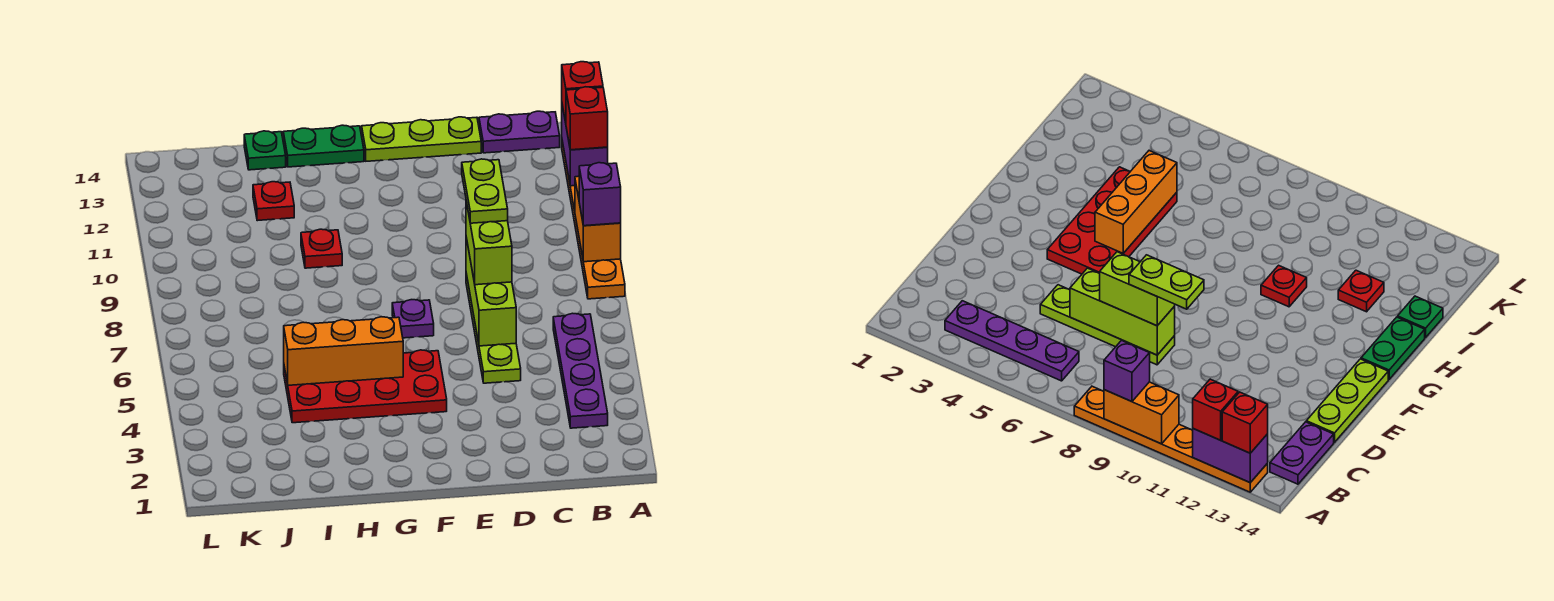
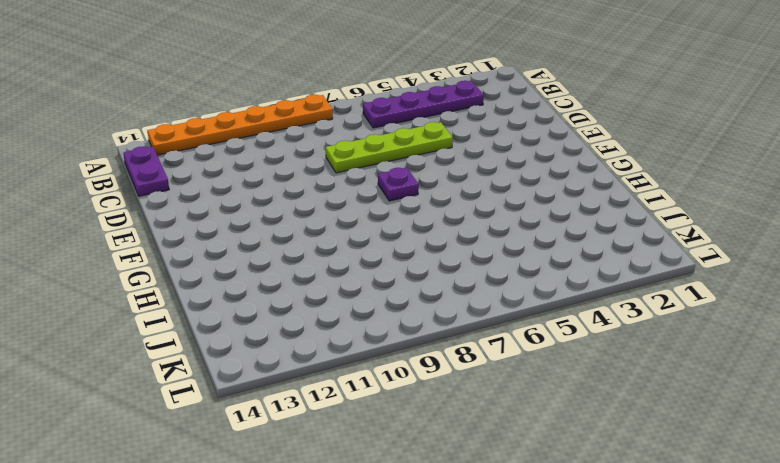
none -> lime plate D14:F14 level 1
none -> red plate F4:I5 level 1
none -> green plate G14:H14 level 1

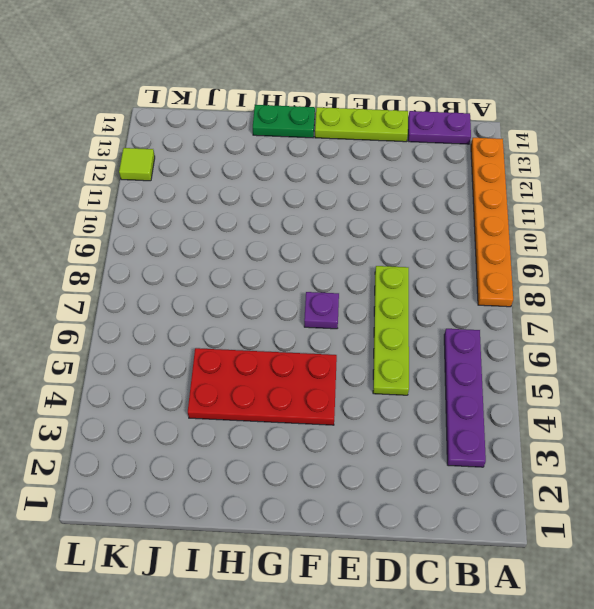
lime tile L12 level 1 -> none
none -> red plate H10 level 1
none -> red plate I12 level 1
none -> green plate I14 level 1

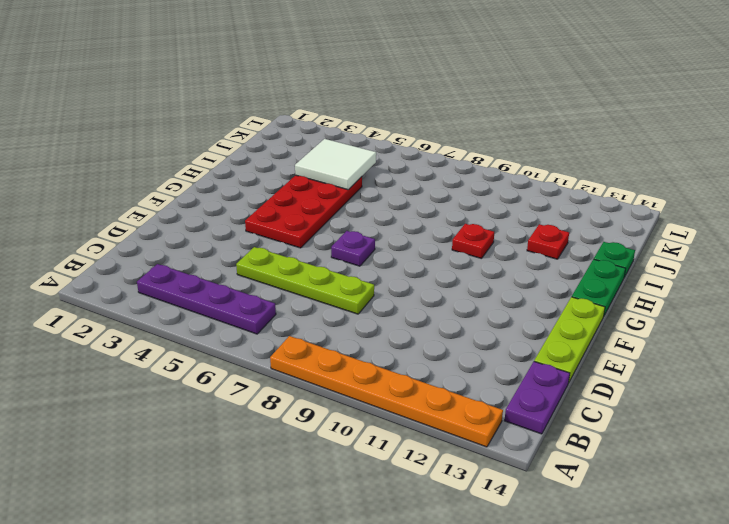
white tile I4:J5 level 2 -> orange brick G5:I5 level 2
none -> orange brick A9:A10 level 2
none -> purple brick A12:A13 level 2
none -> lime brick D6:D8 level 2

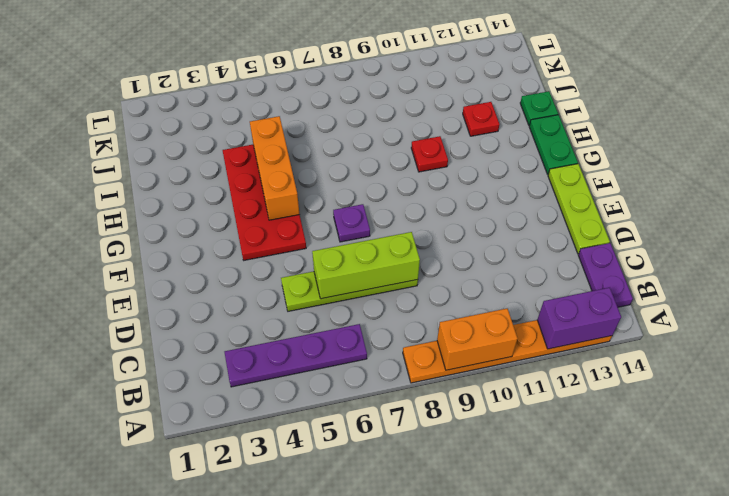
none -> purple brick A9 level 3
none -> red brick A12 level 3
none -> red brick A13 level 3

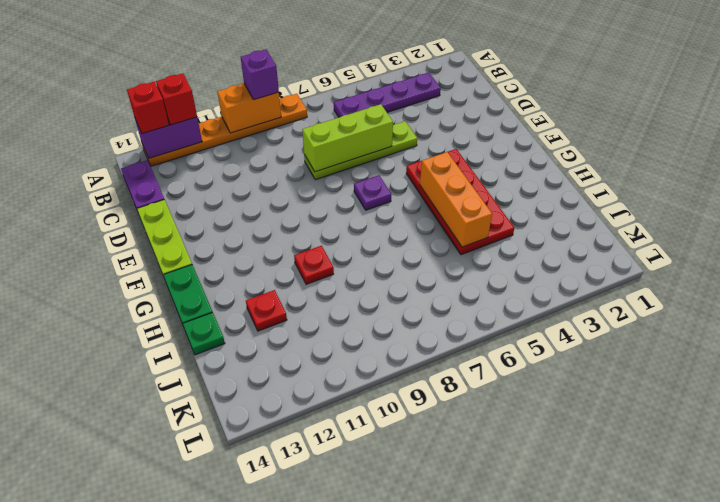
none -> lime brick D7:D8 level 3
none -> lime plate D8:D9 level 4

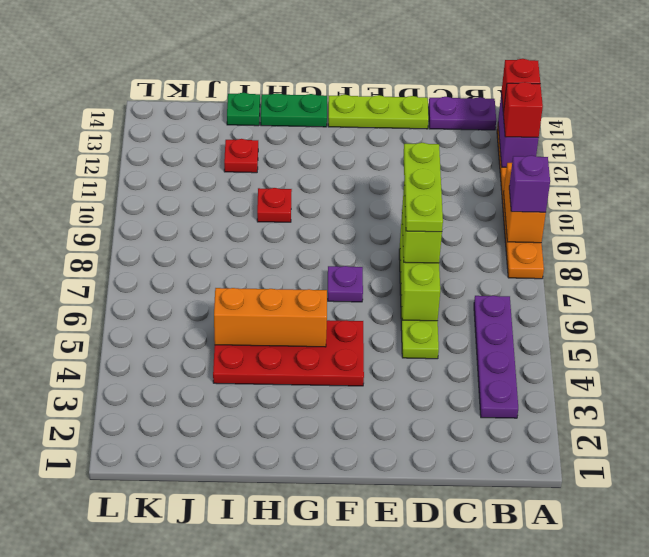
lime plate D7:D9 level 4 -> lime plate D8:D9 level 4

